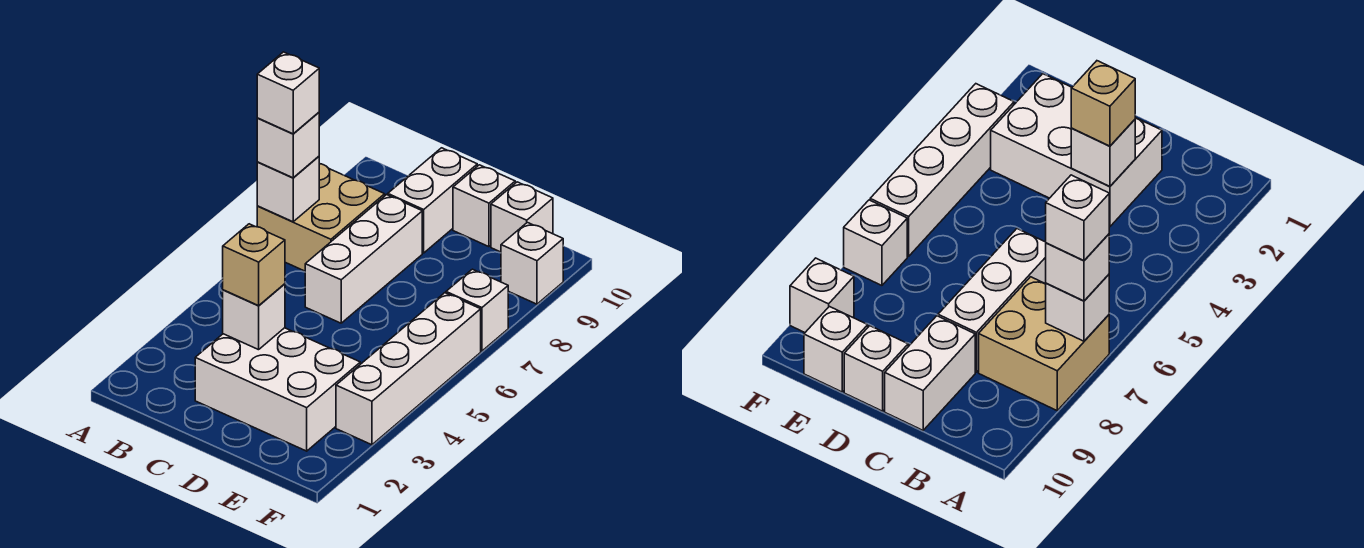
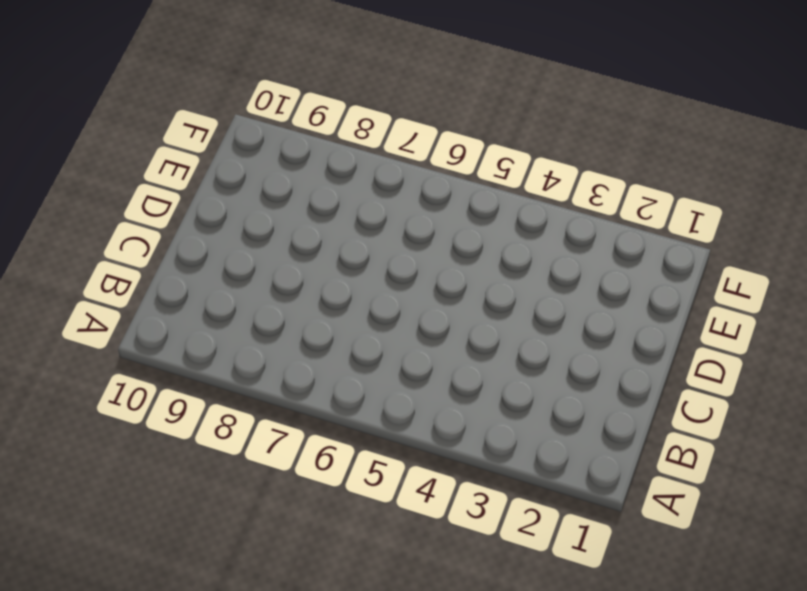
none -> tan brick A7:B8 level 1
none -> white brick C2:E3 level 1
none -> white brick C6:C8 level 1

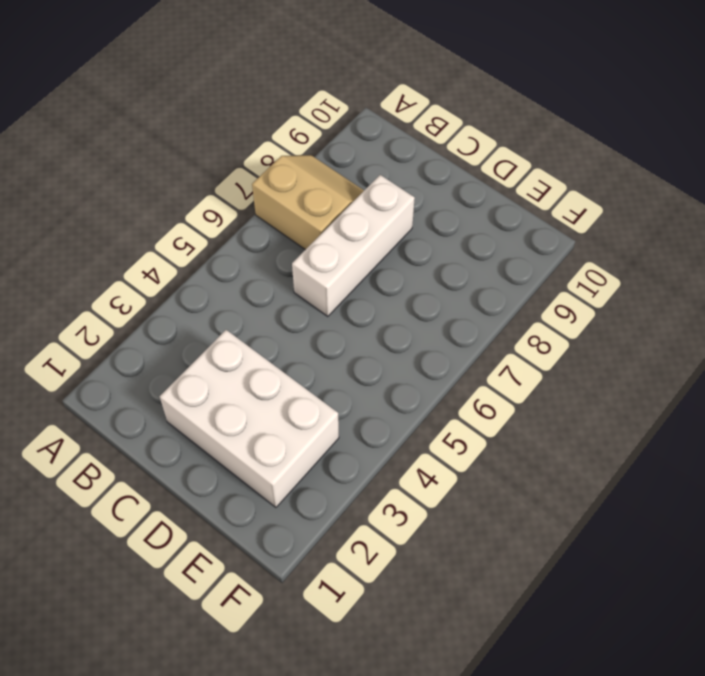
tan slope A7:B8 level 1 top 7 -> tan brick A7:B8 level 1
none -> white brick C9:C10 level 1
none -> white brick D10 level 1
none -> white brick E10 level 1

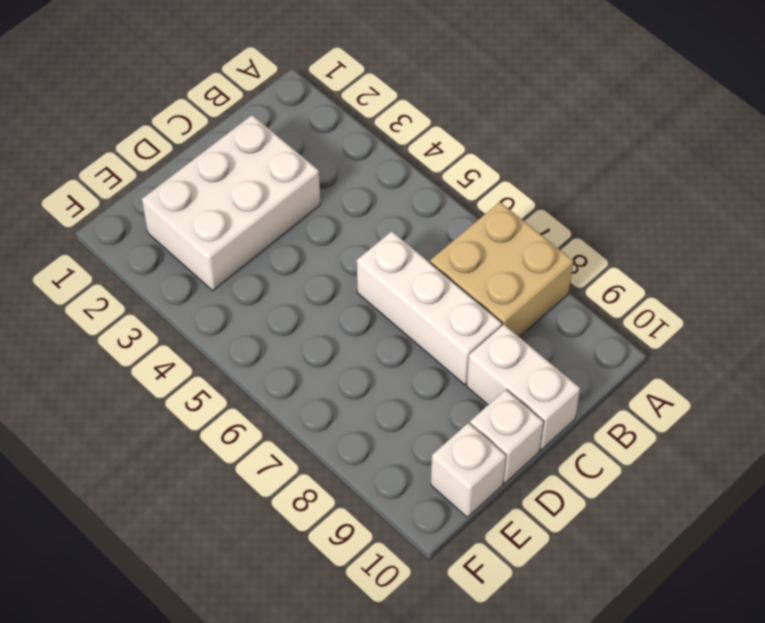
none -> white brick F3:F6 level 1
none -> white brick F7 level 1
none -> white brick F9 level 1

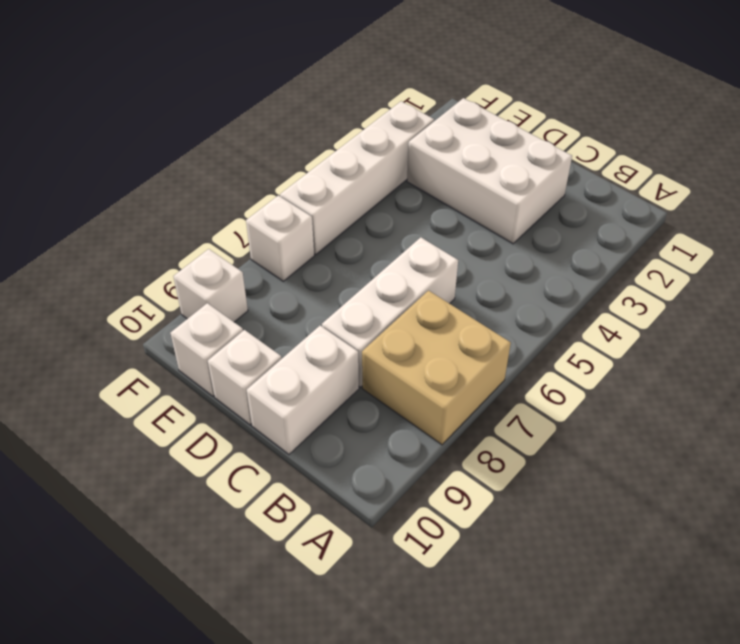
none -> white brick A7 level 2
none -> white brick C3 level 2
none -> white brick A7 level 3

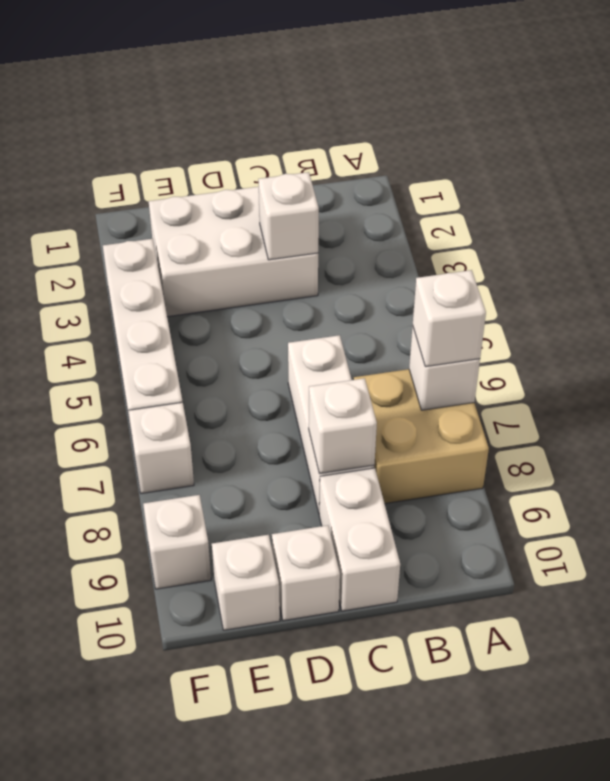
white brick C8 level 2 -> white brick A7 level 4
none -> tan brick C3 level 3

